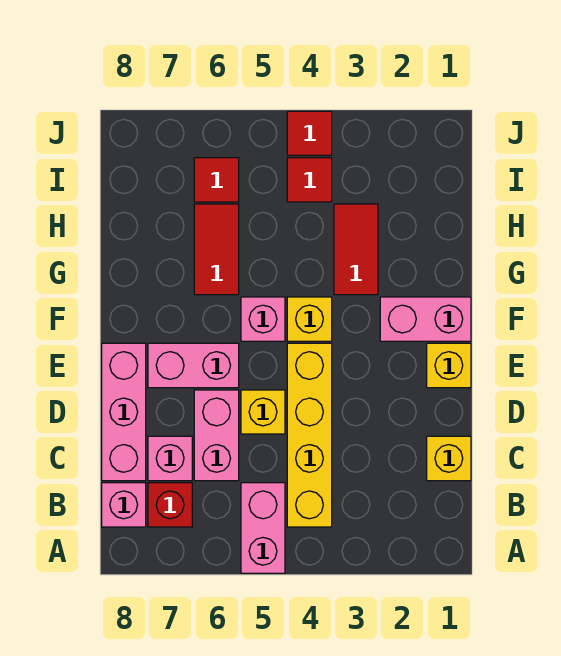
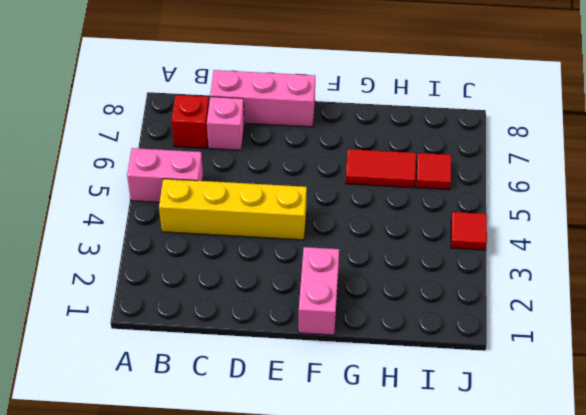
none -> pink brick B8 level 1
none -> yellow brick C1 level 1
none -> pink brick C6:D6 level 1

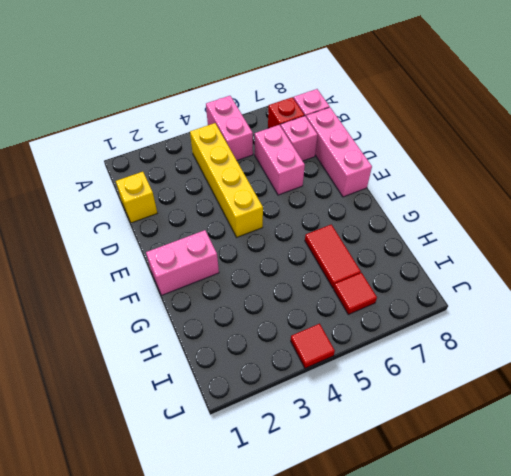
none -> yellow brick D5 level 1
none -> yellow brick E1 level 1
none -> pink brick E6:E7 level 1

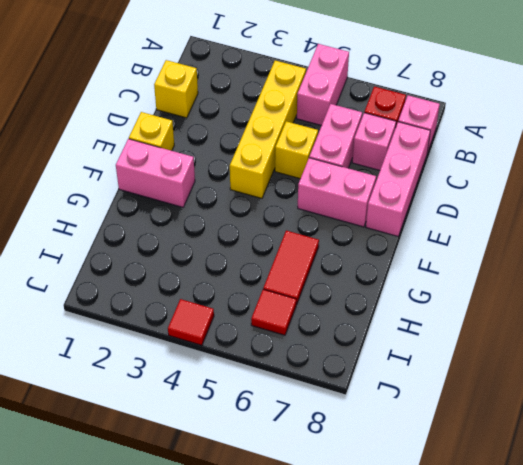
none -> yellow brick F4 level 1
none -> pink brick F5 level 1
none -> red tile G3:H3 level 1

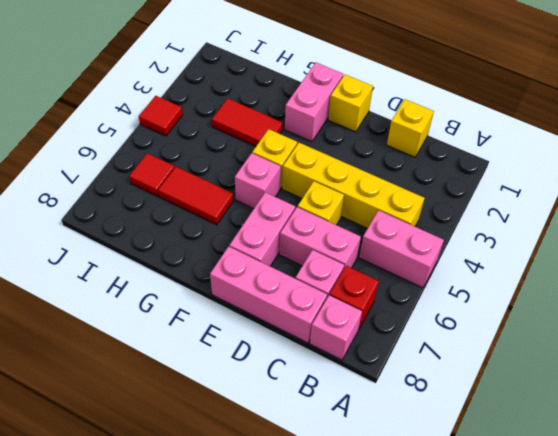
none -> red tile I4 level 1

